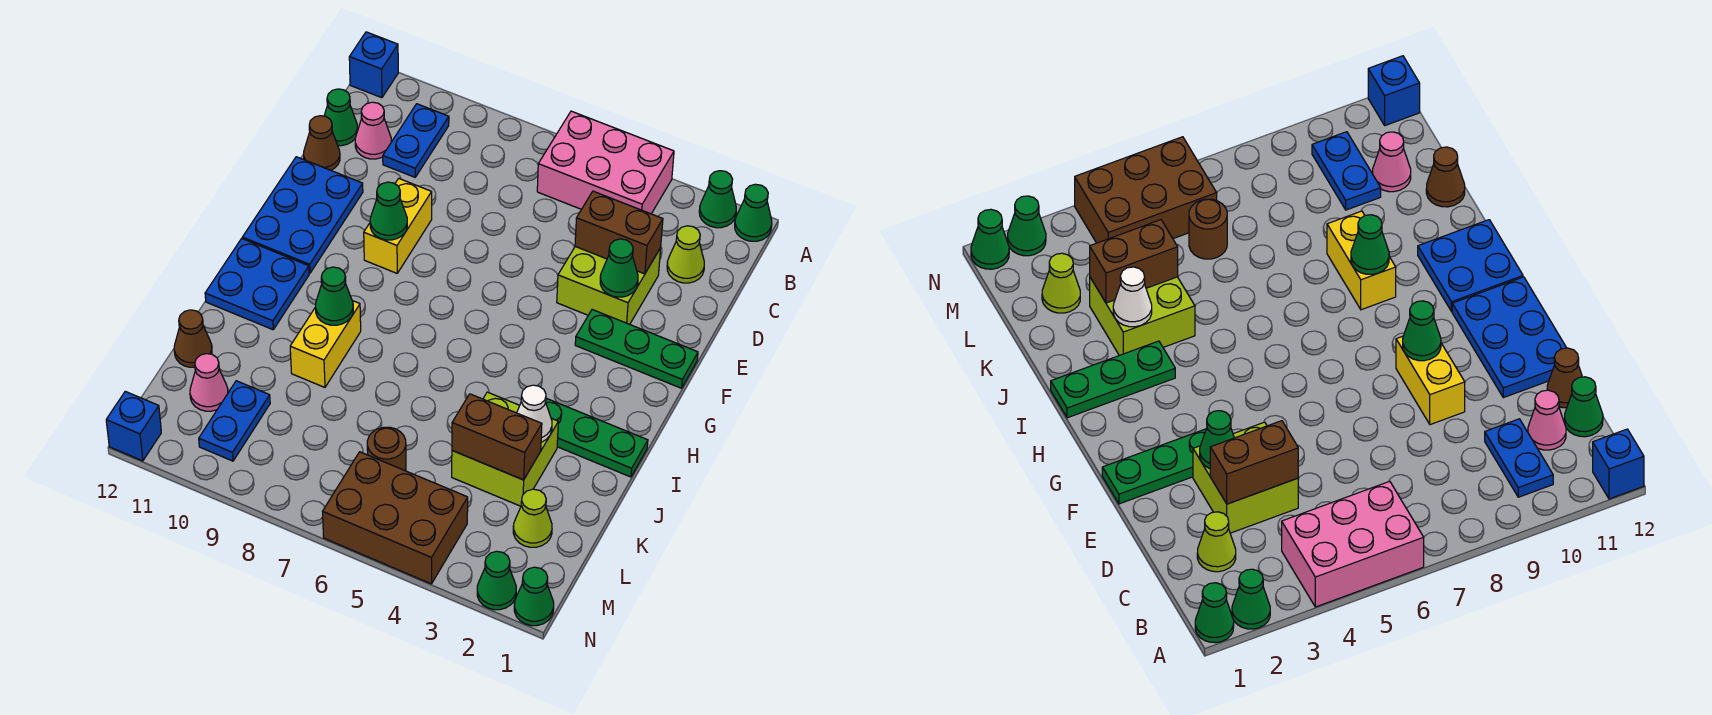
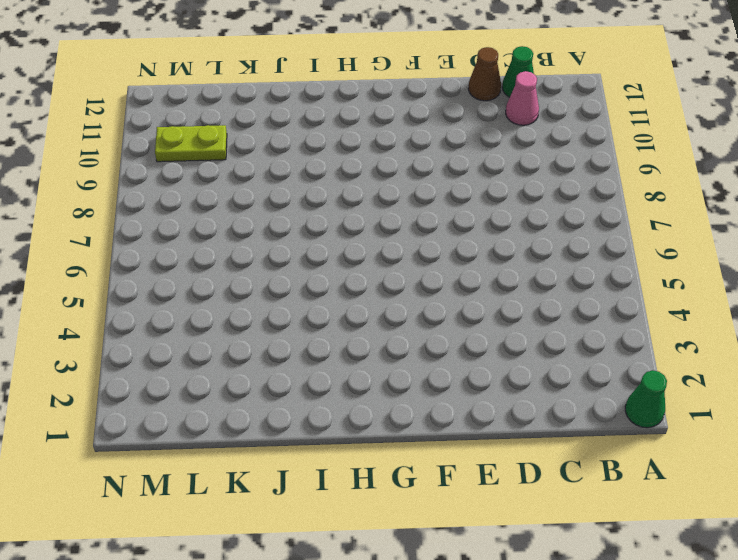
lime plate L10:M10 level 1 -> blue plate L10:M10 level 1
none -> green cone A2 level 1
none -> pink brick A4:B6 level 1
none -> blue brick A12 level 1
none -> blue plate B10:C10 level 1

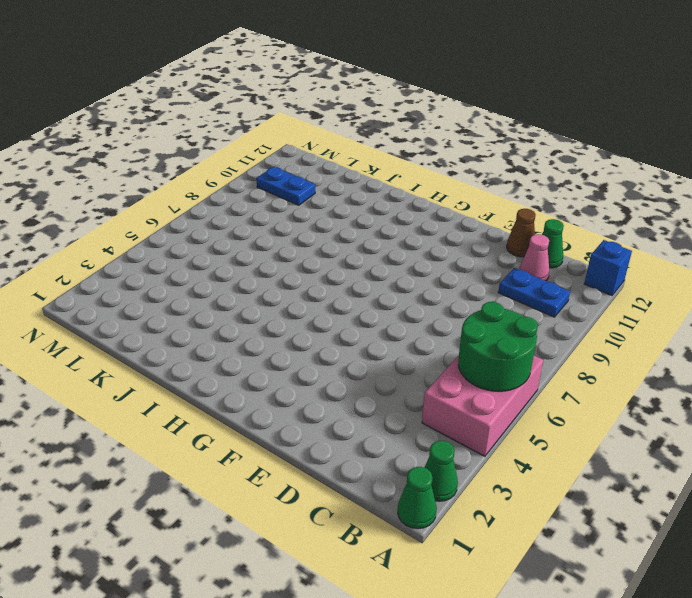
green round brick A5:B6 level 2 -> none
none -> lime cone C2 level 1
none -> lime brick D3:E4 level 1
none -> yellow brick E9:F9 level 1
none -> blue plate E11:G12 level 1

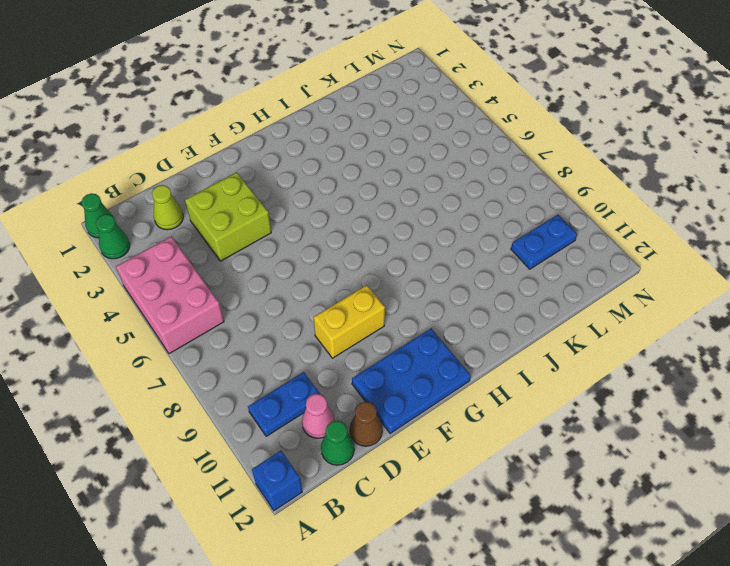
none -> green plate F1:F3 level 1
none -> blue plate H11:I12 level 1
none -> green plate I1:I3 level 1
none -> yellow brick I9:J9 level 1

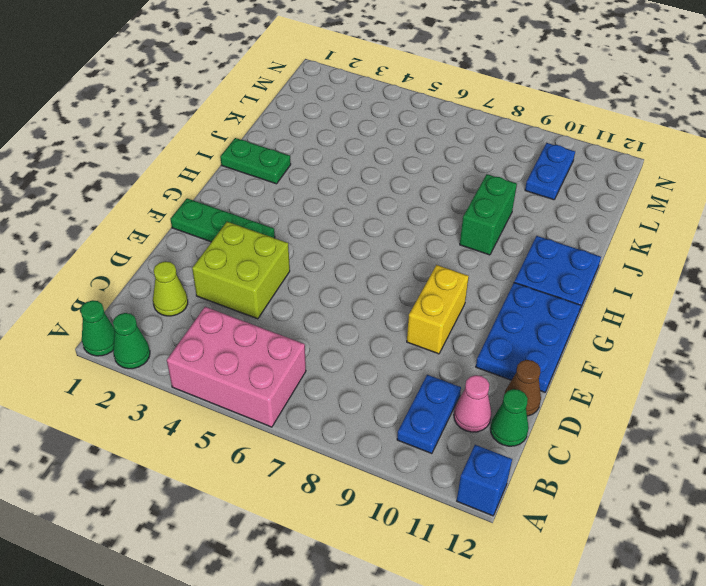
green plate I1:I2 level 1 -> green plate I1:I3 level 1
green brick I9:J9 level 1 -> yellow brick I9:J9 level 1
none -> lime brick J3:K4 level 1
none -> brown cone K12 level 1
none -> lime cone L2 level 1
none -> brown round brick L6 level 1

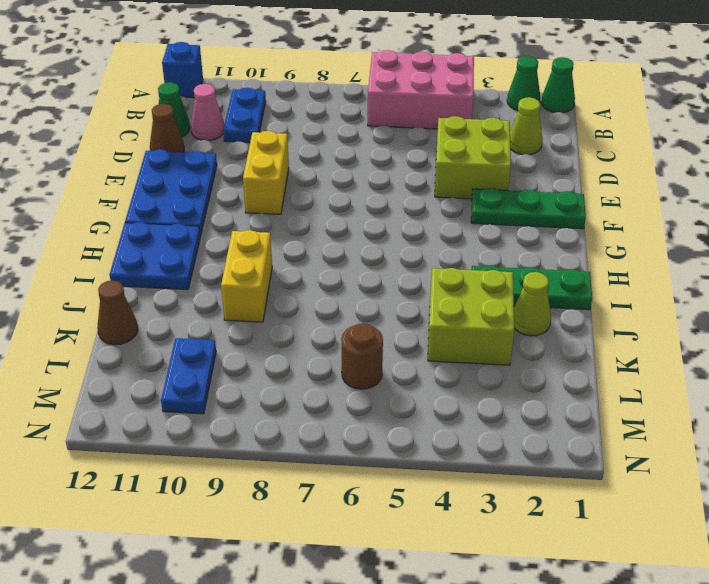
lime cone J2 level 1 -> lime cone L2 level 1
none -> pink cone L11 level 1
none -> brown brick M4:N6 level 1
none -> green cone N1 level 1
none -> green cone N2 level 1

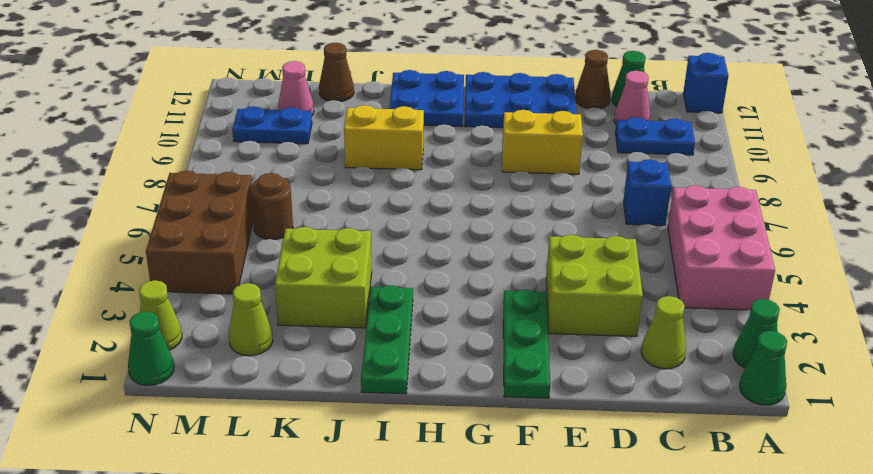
blue brick C7 level 1 -> blue brick N12 level 1
lime cone N2 level 1 -> green cone N2 level 1
none -> brown brick D3:D4 level 2
none -> green cone E3 level 2
none -> green cone F9 level 2
none -> green cone I9 level 2

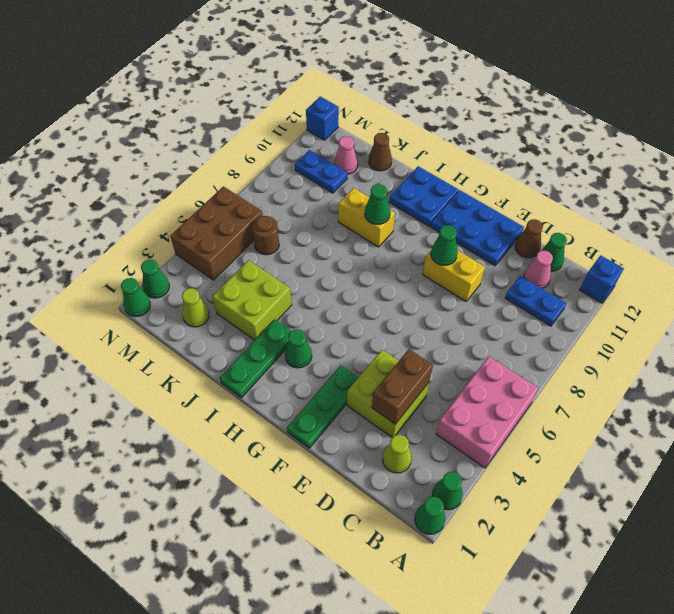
green cone H3 level 1 -> green cone E3 level 2
none -> white cone J3 level 2
none -> brown brick K3:K4 level 2

